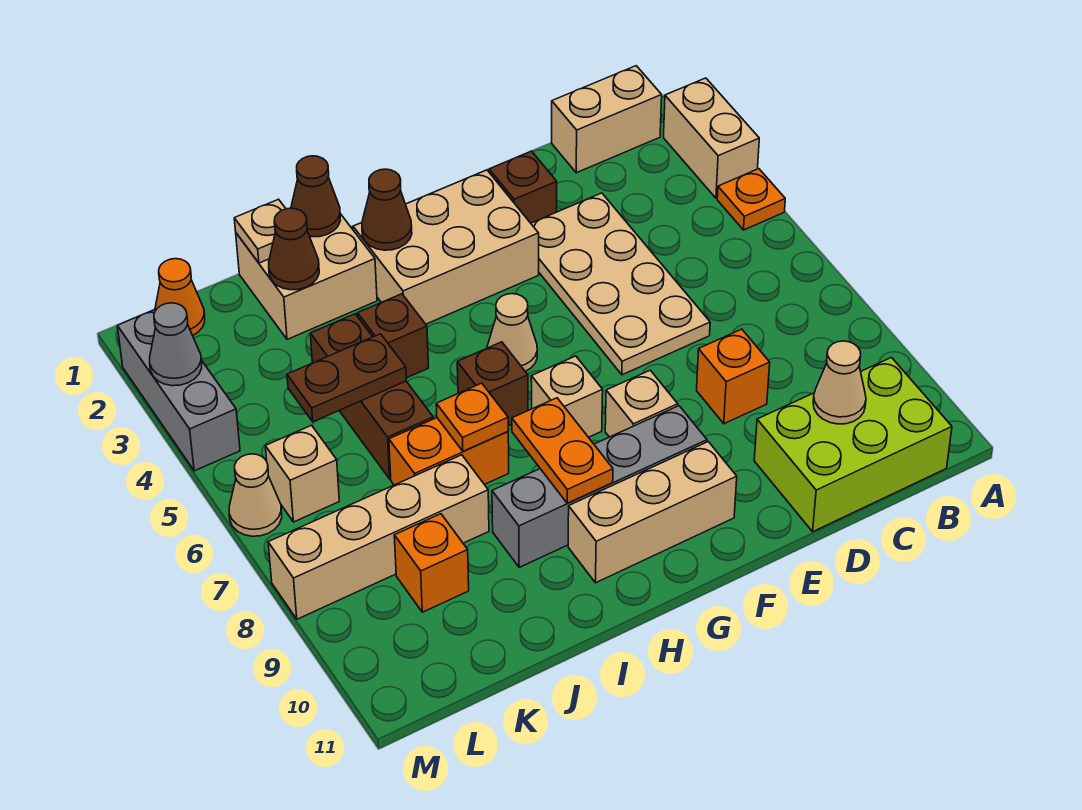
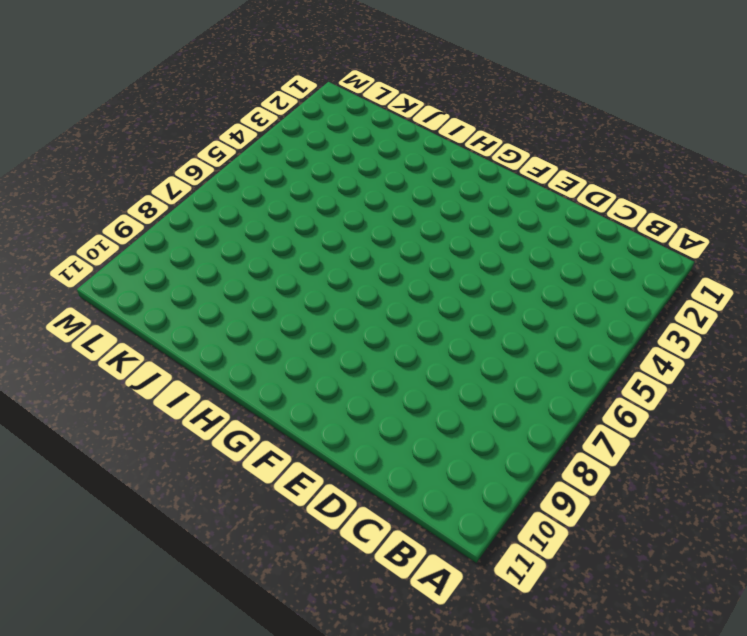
none -> tan brick A2:A3 level 1
none -> orange plate A4 level 1
none -> tan brick B1:C1 level 1
none -> lime brick B10:D11 level 1

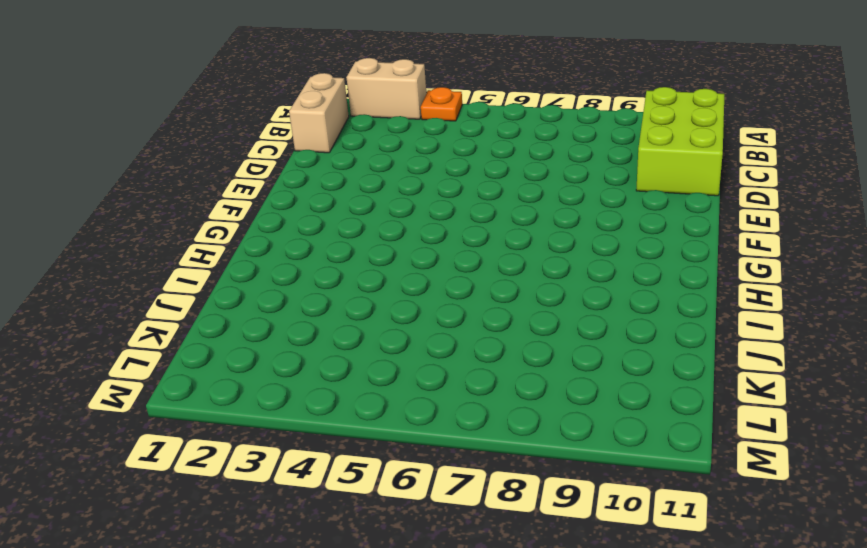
none -> tan plate D3:E6 level 1
none -> orange brick D8 level 1
none -> brown brick E2 level 1
none -> tan brick F2:H3 level 1

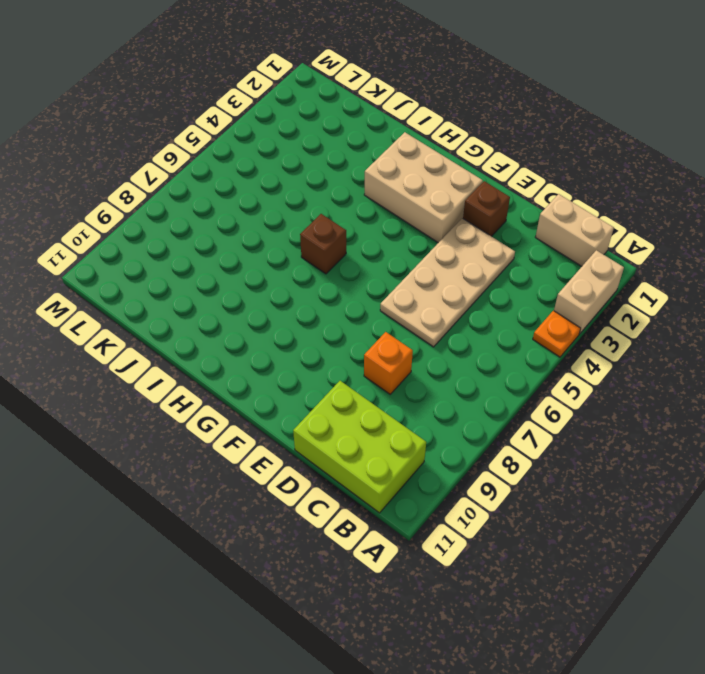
none -> tan brick F8 level 1
none -> grey brick F9:I9 level 1
none -> tan brick F10:H10 level 1
none -> tan cone G5 level 1

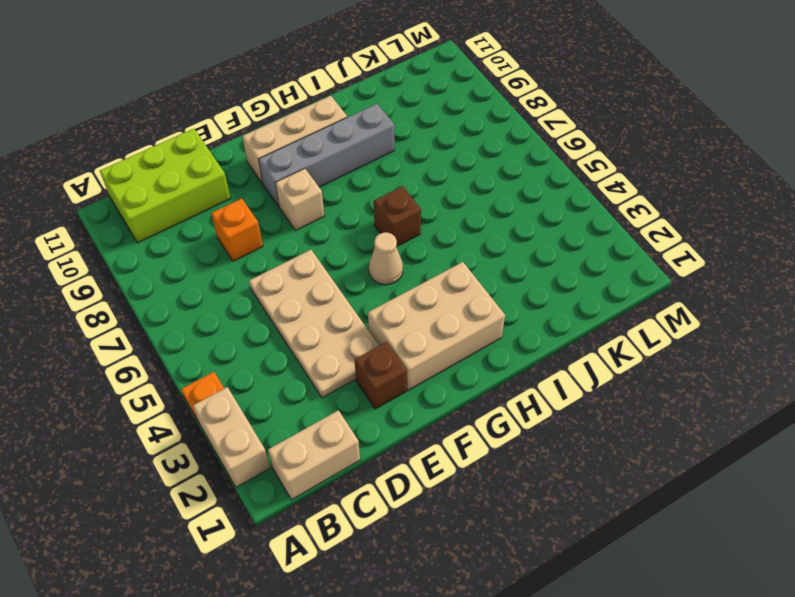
none -> tan brick G7 level 1
none -> tan brick I1:J2 level 1
none -> brown brick I4 level 1
none -> orange brick I7:J7 level 1

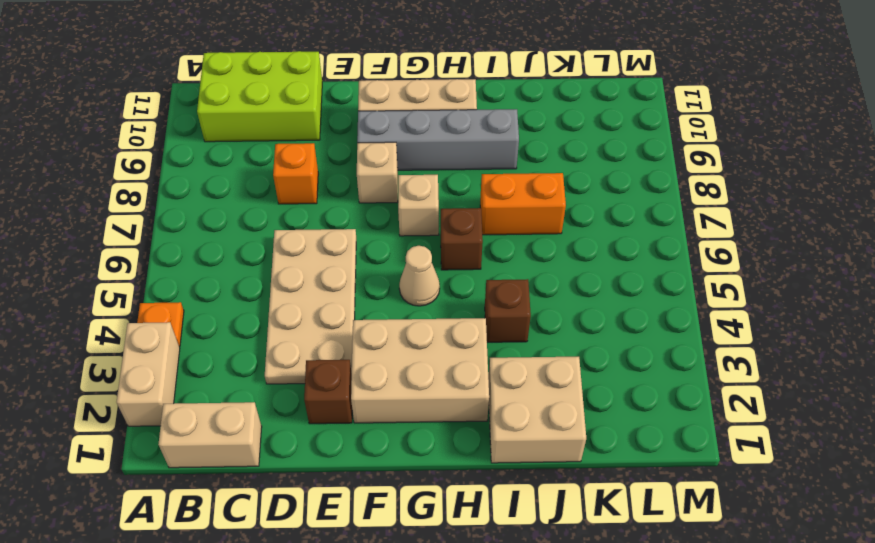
none -> brown brick J4:J6 level 1
none -> tan brick J8:M8 level 1
none -> orange brick K9 level 1
none -> orange cone L1 level 1

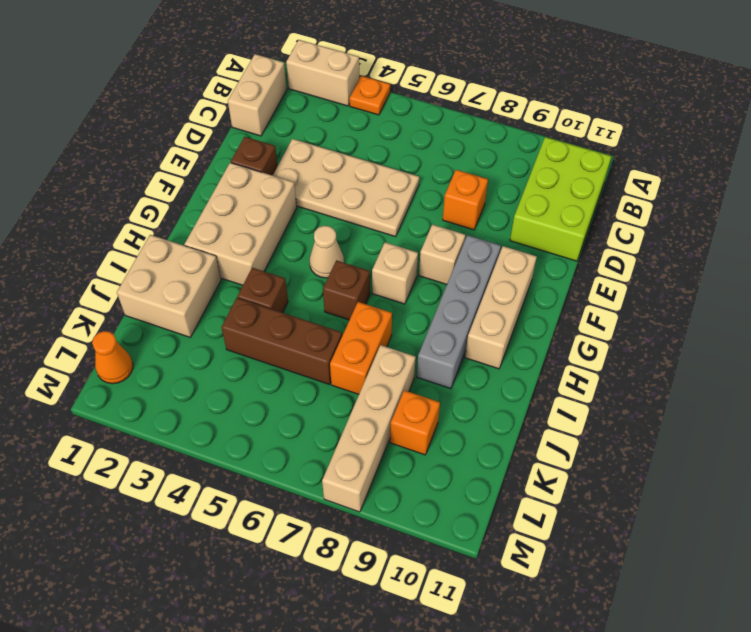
none -> tan brick L6 level 1
none -> grey brick M2:M4 level 1
none -> tan cone M6 level 1
none -> tan cone C10 level 2

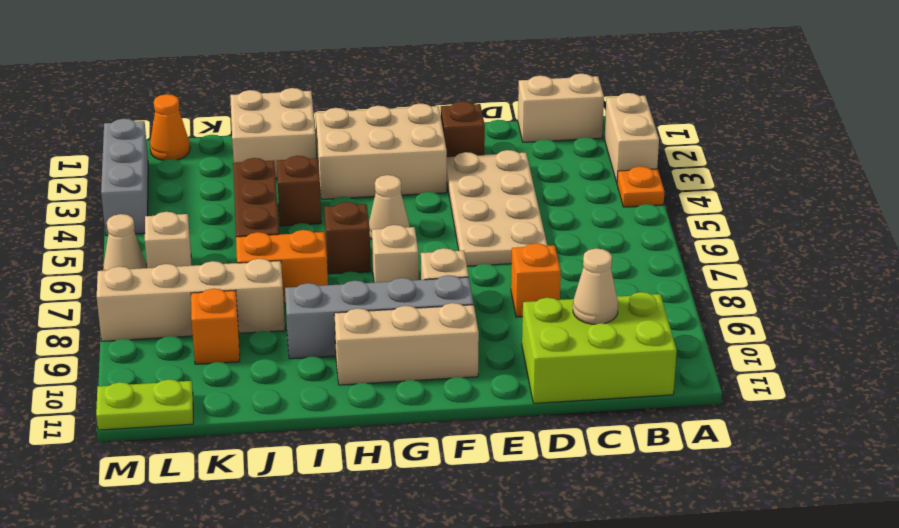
lime plate L11:M11 level 1 -> none
none -> brown cone H2 level 2
none -> orange plate H8:H9 level 2
none -> brown cone I1 level 2
none -> orange plate I7 level 2

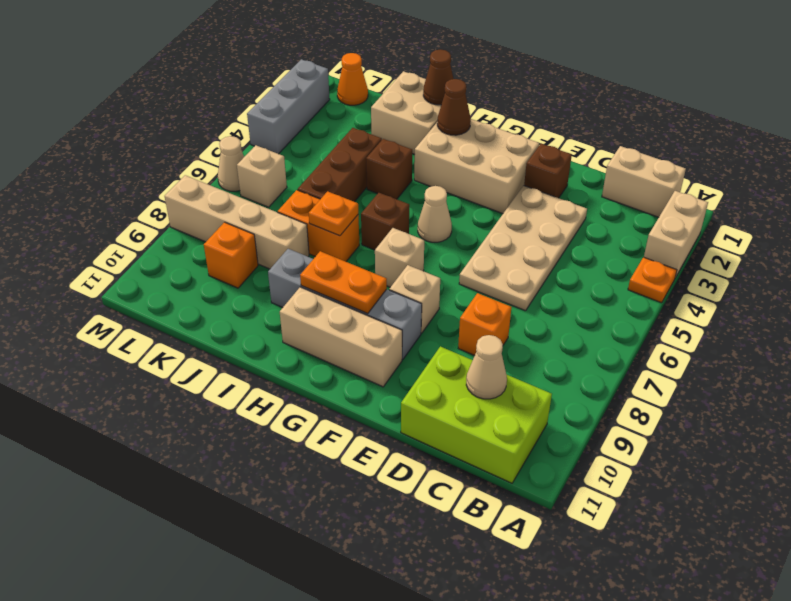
orange plate G9:H9 level 2 -> orange plate H8:H9 level 2
none -> tan plate J1 level 2
none -> brown cone J2 level 2
none -> brown plate J5:K5 level 2
none -> grey cone M3 level 2

